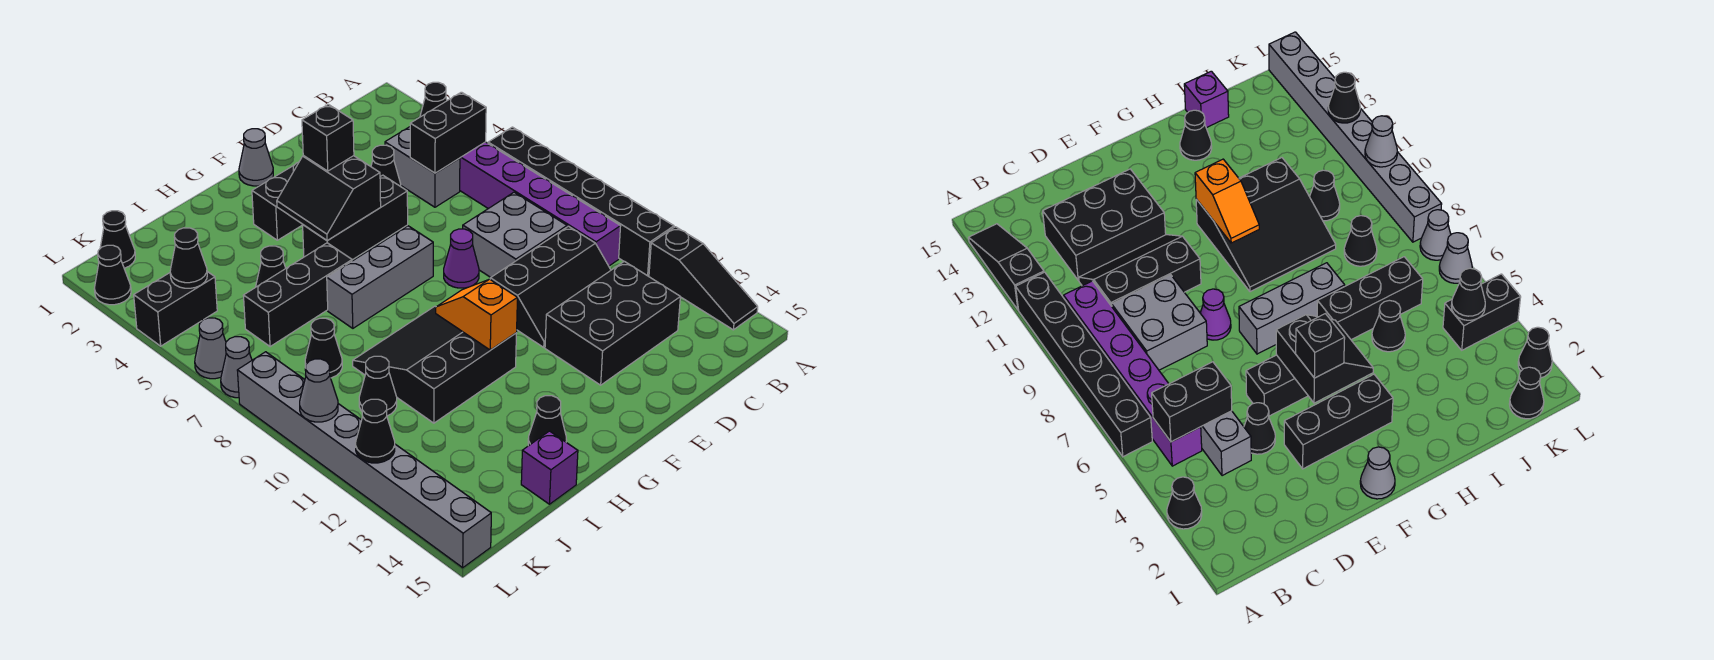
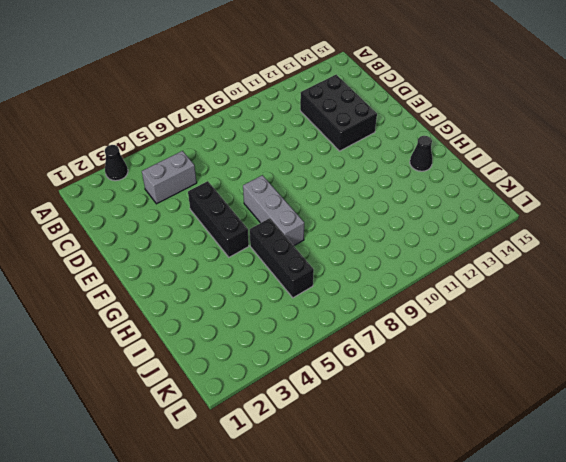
none -> black brick A6:A11 level 1
none -> black slope A12:A14 level 1 top 12
none -> purple brick B5:B10 level 1
none -> grey brick C8:D9 level 1

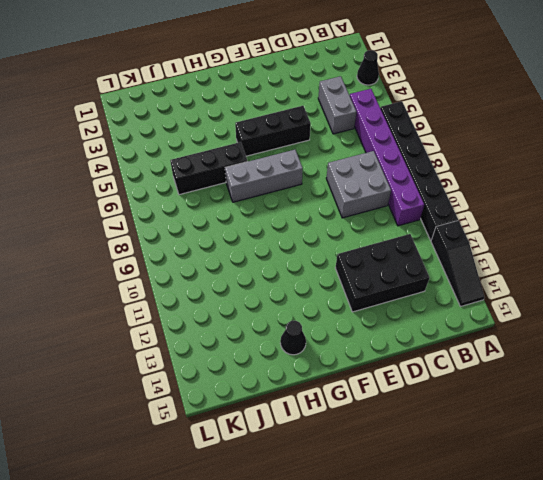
none -> black slope C10:E11 level 1 top 10
none -> black cone D4 level 1
none -> black brick E3:G3 level 1
none -> purple cone E8 level 1

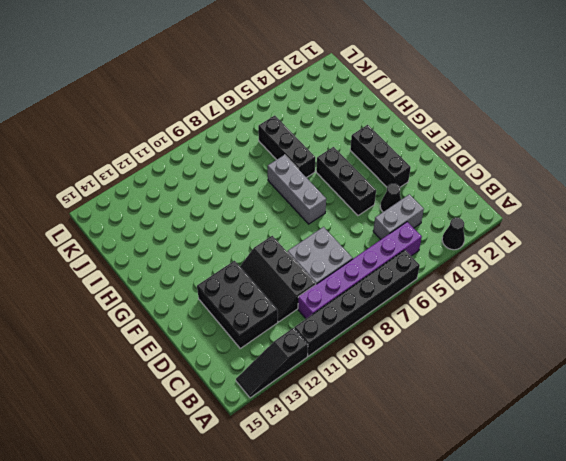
none -> purple cone E8 level 1
none -> grey cone F1 level 1
none -> black slope G9:I11 level 1 top 11
none -> black cone H14 level 1

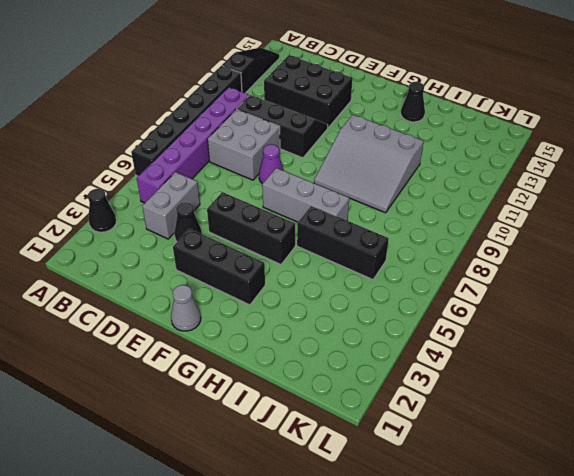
grey slope G9:I11 level 1 top 11 -> black slope G9:I11 level 1 top 11
none -> black cone I5 level 1
none -> purple brick I15 level 1
none -> black cone J8 level 1
none -> black cone J10 level 1

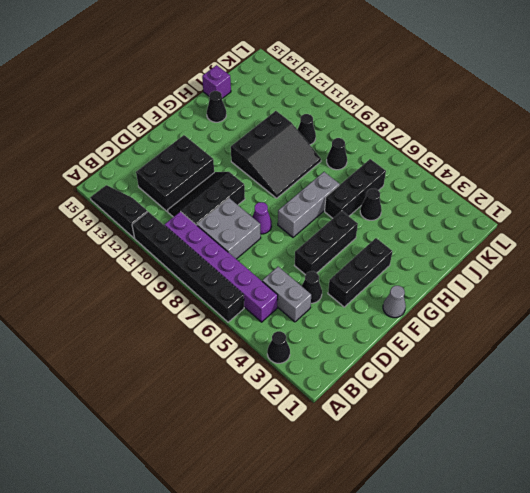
none -> black cone K1 level 1
none -> black brick K4:L4 level 1
none -> black cone L2 level 1
none -> grey cone L6 level 1

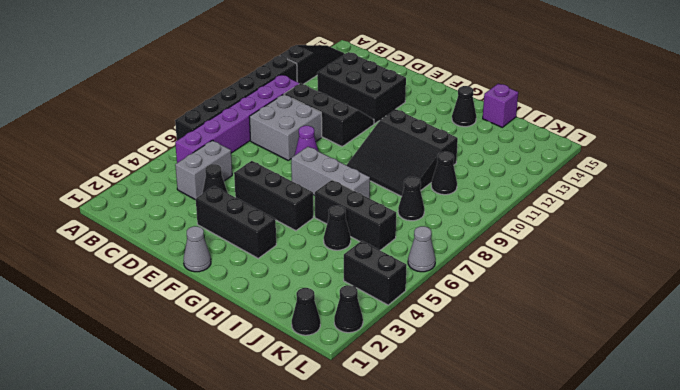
none -> black cone A3 level 1
none -> grey cone L7 level 1
none -> grey brick L8:L15 level 1
none -> black brick B5:C5 level 2

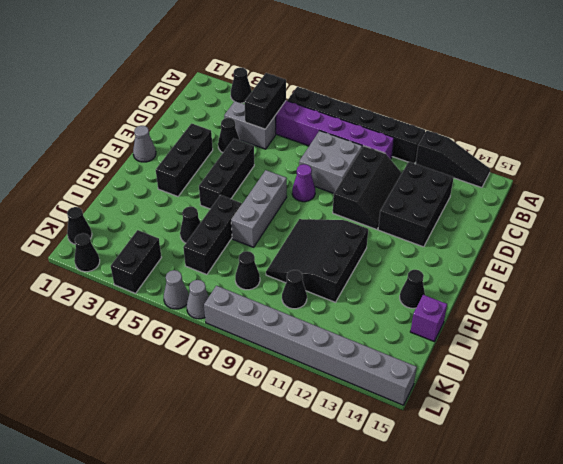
none -> black slope F4:G5 level 2 top F
none -> orange slope G10:G11 level 2 top 11
none -> black cone K4 level 2
none -> grey cone L10 level 2

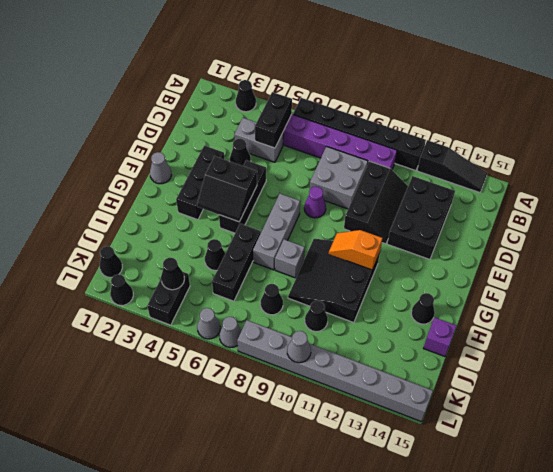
grey brick H8 level 1 -> none
none -> black cone L12 level 2
none -> black brick F4 level 3

